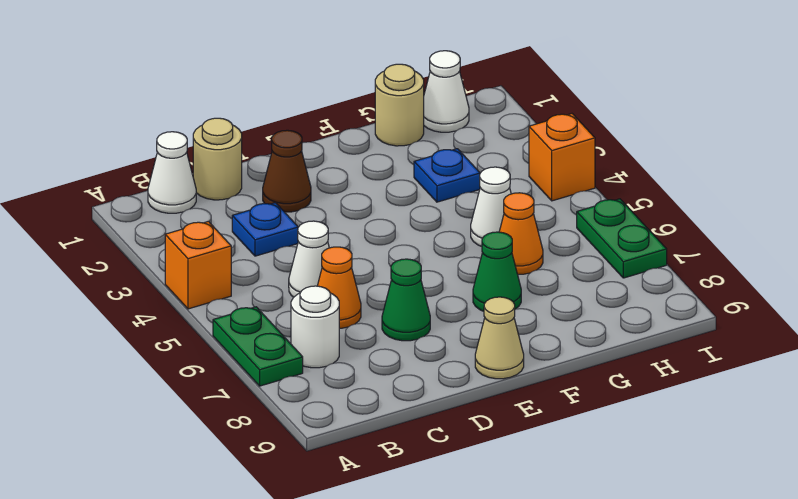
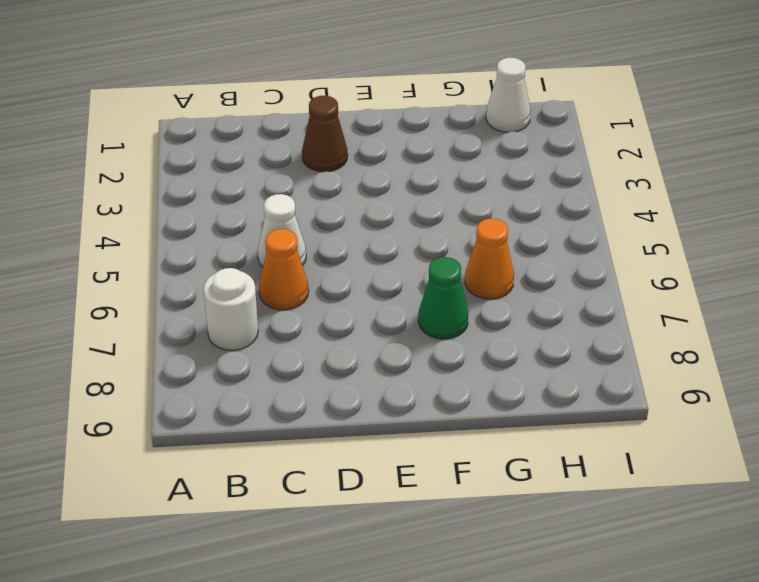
none -> orange brick A4 level 1
none -> green plate A6:A7 level 1
none -> white cone B1 level 1

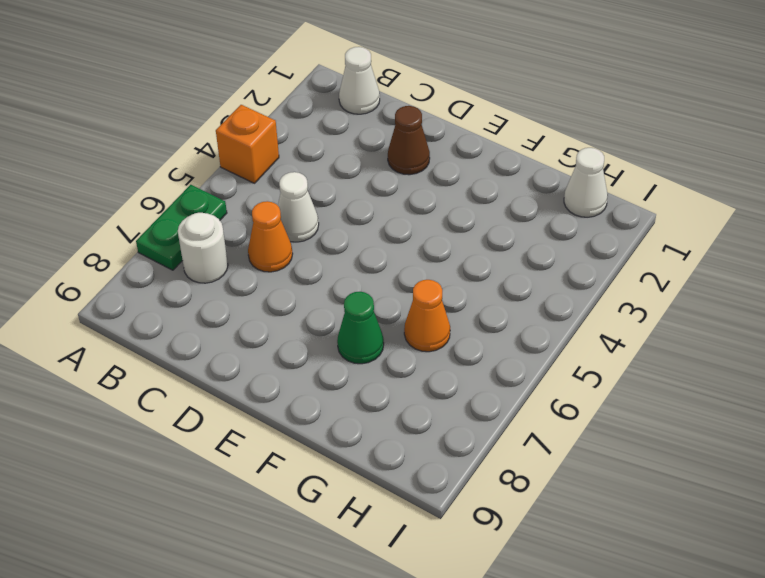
none -> tan round brick C1 level 1
none -> blue plate C3 level 1
none -> green cone D7 level 1

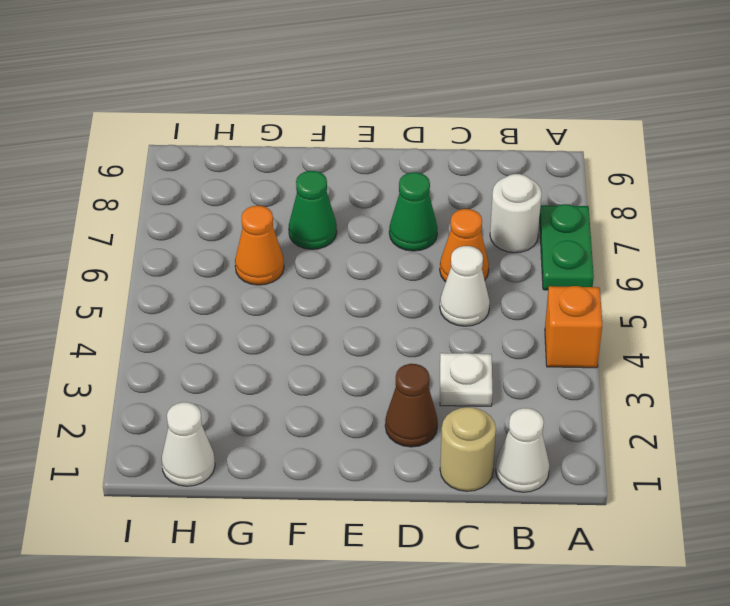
white plate C3 level 1 -> blue plate C3 level 1
none -> tan cone E9 level 1
none -> tan round brick G1 level 1
none -> blue plate G3 level 1

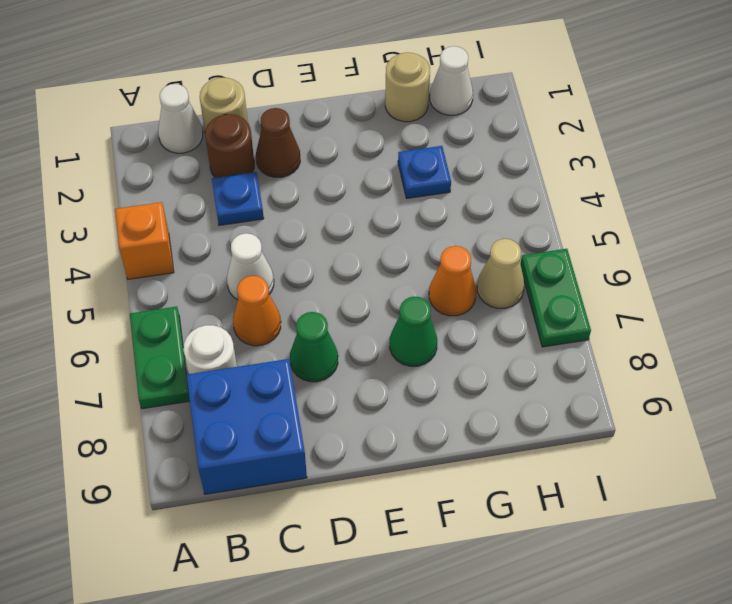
blue brick B8:C9 level 1 -> none
brown round brick C2 level 1 -> none
tan cone H6 level 1 -> tan cone E9 level 1
none -> white cone G5 level 1
none -> orange brick I4 level 1

